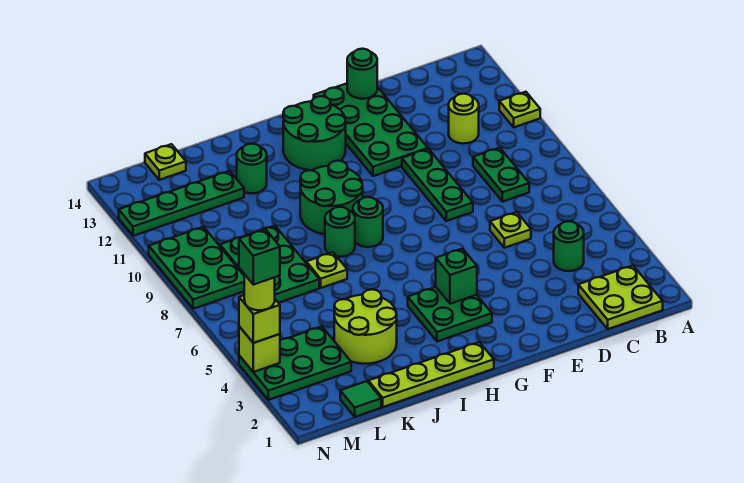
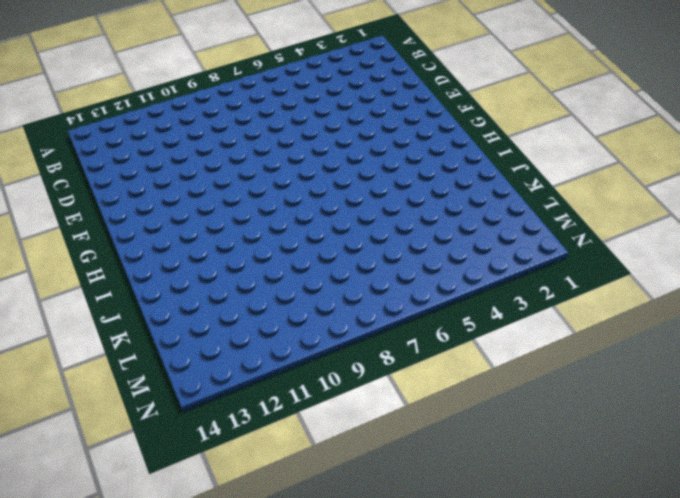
none -> lime plate A11 level 1
none -> lime plate B1:C2 level 1
none -> green round brick C4 level 1

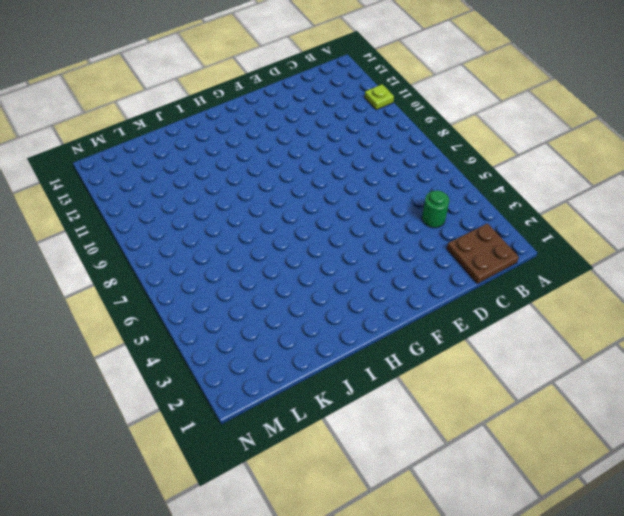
brown plate B1:C2 level 1 -> lime plate B1:C2 level 1
none -> green plate C8:C9 level 1
none -> lime round brick C11 level 1
none -> lime plate D6 level 1

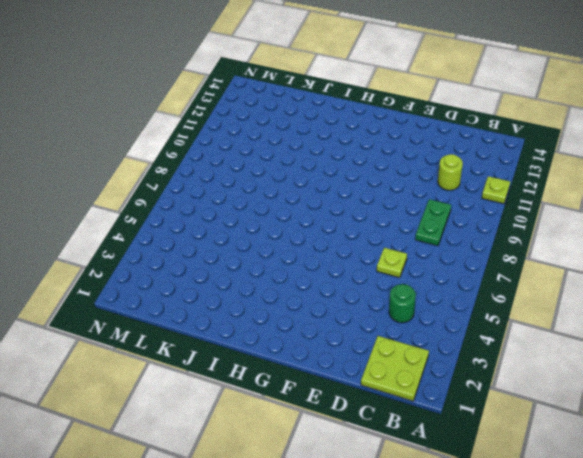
none -> green plate E8:E10 level 1
none -> green plate E11:F14 level 1
none -> green plate G3:H4 level 1

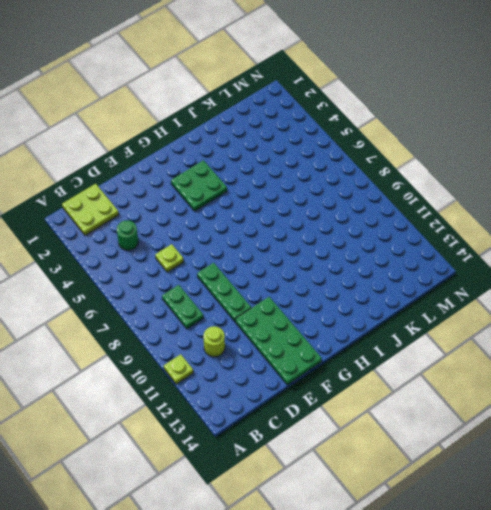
none -> green round brick G12:H13 level 1
none -> lime plate H1:K1 level 1
none -> green round brick H8 level 1

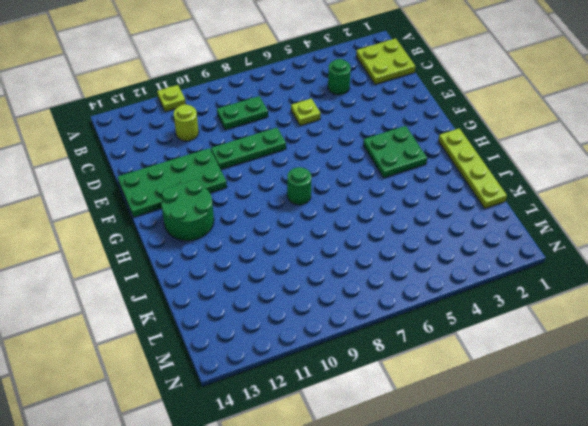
none -> green round brick H9:I10 level 1
none -> green round brick I8 level 1
none -> lime round brick J3:K4 level 1

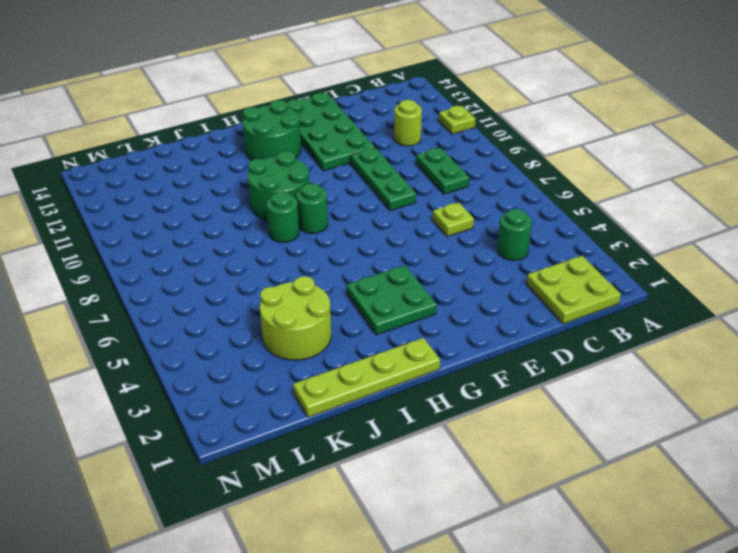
none -> lime plate J7 level 1
none -> green round brick J12 level 1
none -> green plate K7:L9 level 1

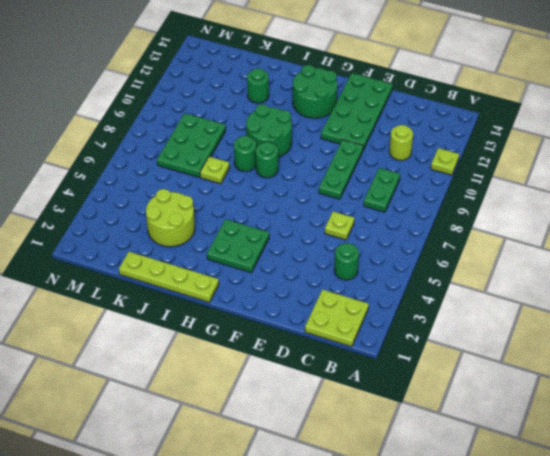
none -> green plate K12:N12 level 1
none -> green tile L1 level 1
none -> green plate L3:N4 level 1

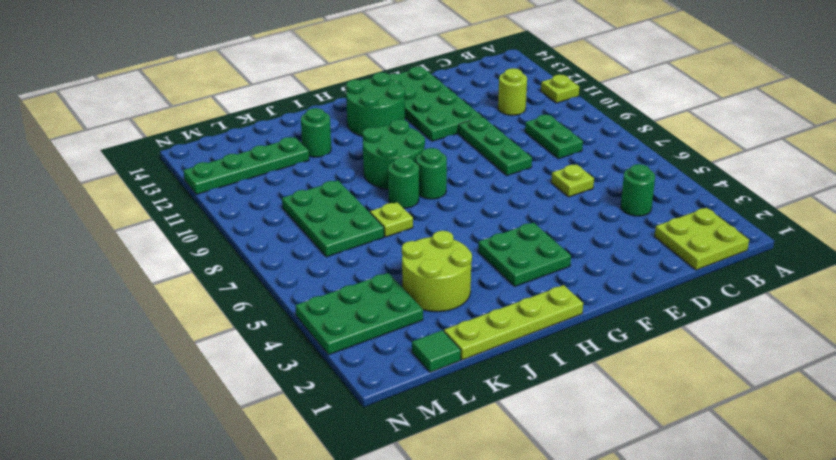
none -> lime plate L14 level 1
none -> green plate M8:N10 level 1
none -> green round brick E14 level 2

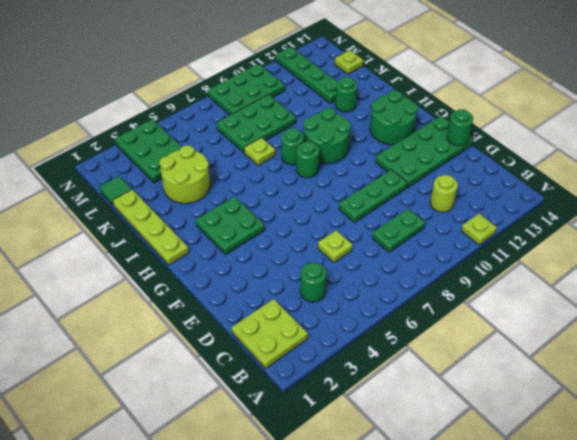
none -> green brick G4 level 2
none -> lime brick N4 level 2
none -> lime brick N4 level 3

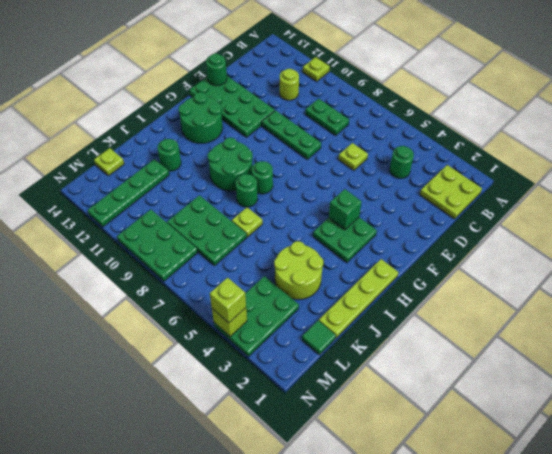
none -> lime round brick N4 level 4
none -> green brick N4 level 5

